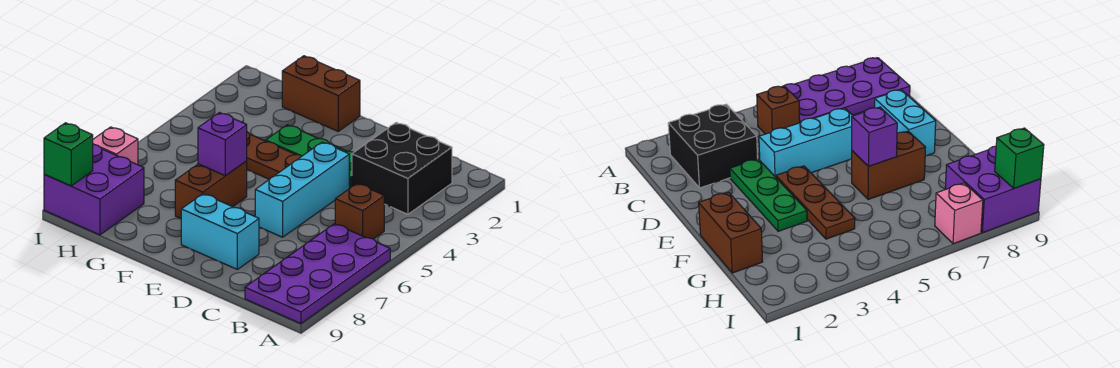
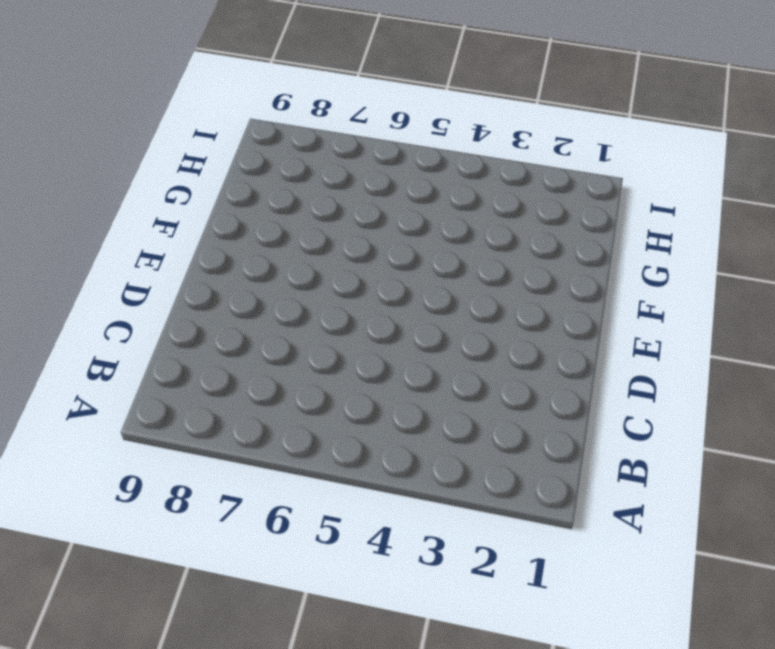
none -> purple plate A6:B9 level 1
none -> black brick B2:C3 level 1
none -> brown brick B5 level 1

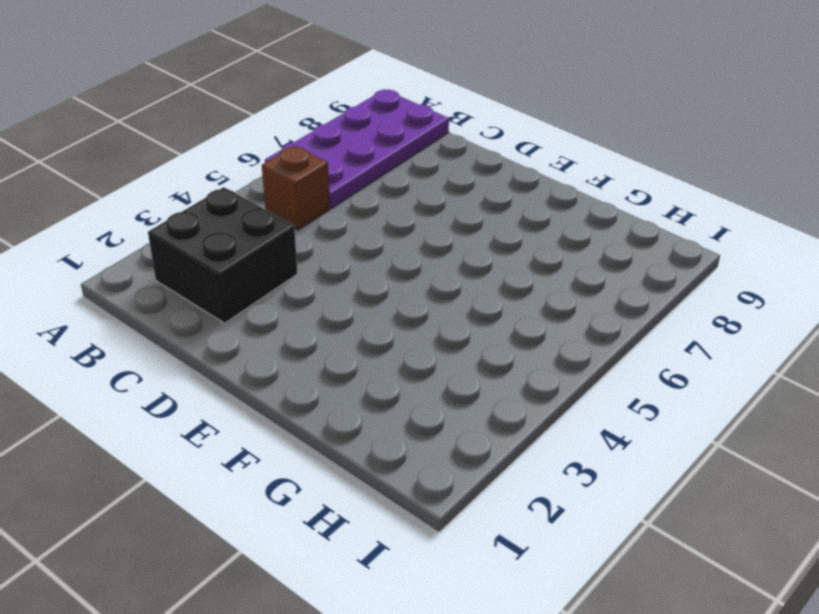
none -> green plate D3:F3 level 1
none -> cyan brick D4:D6 level 1
none -> cyan brick D8:E8 level 1

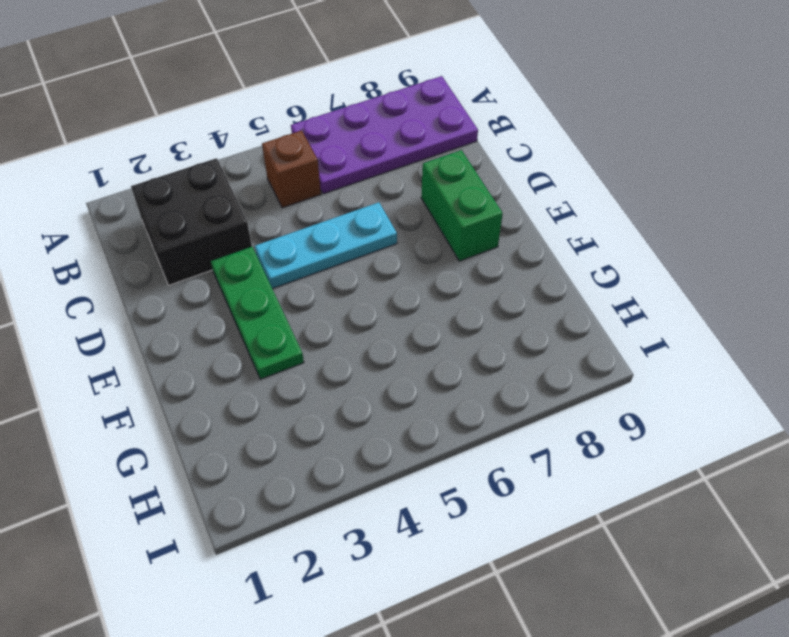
cyan plate D4:D6 level 1 -> cyan brick D4:D6 level 1
green brick D8:E8 level 1 -> cyan brick D8:E8 level 1
none -> brown plate E4:G4 level 1
none -> brown brick F1:G1 level 1
none -> brown brick F6:F7 level 1

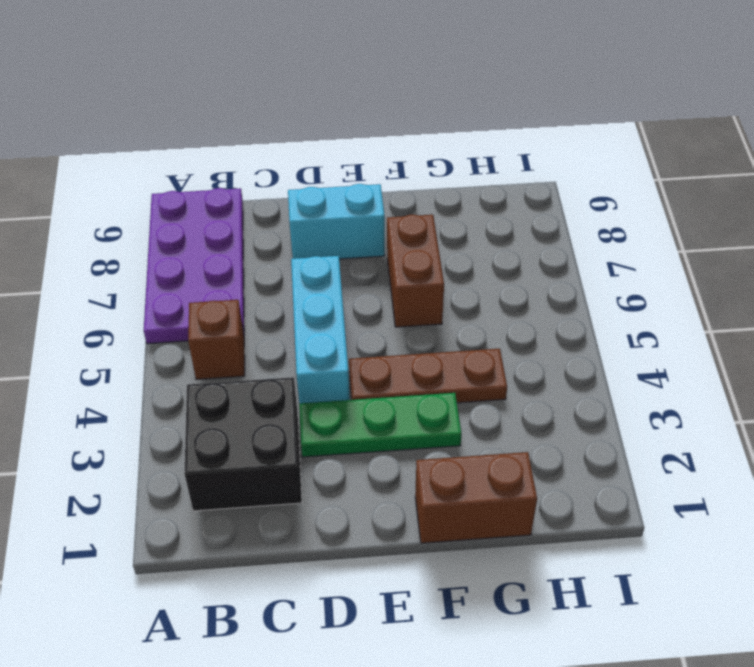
none -> purple brick H8:I9 level 1
none -> pink brick I7 level 1
none -> purple brick F6 level 2

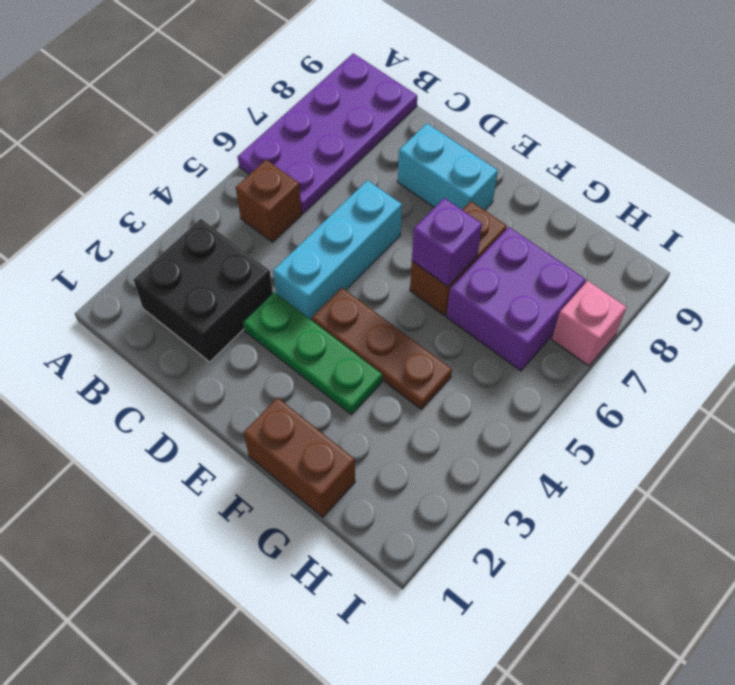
purple brick G6:H7 level 1 -> purple brick H8:I9 level 1
none -> green brick I9 level 2

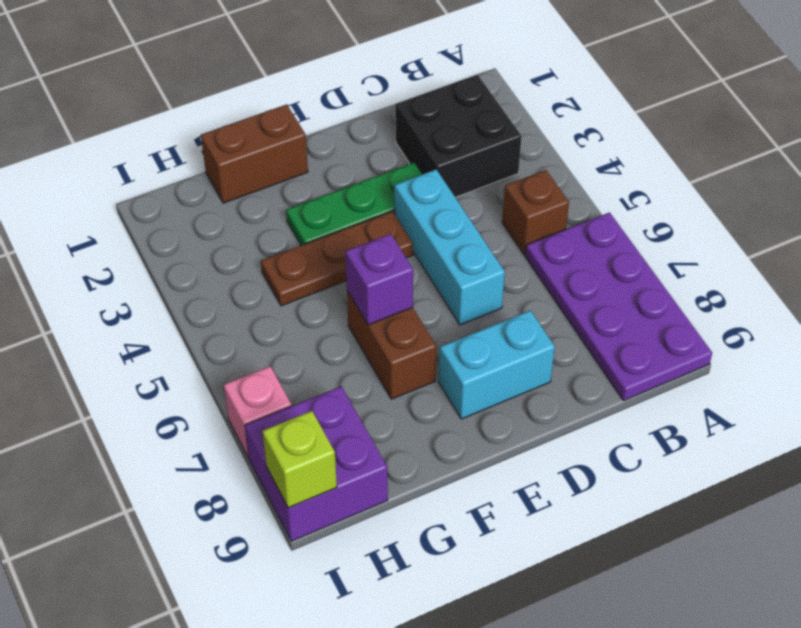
lime brick I9 level 2 -> green brick I9 level 2

